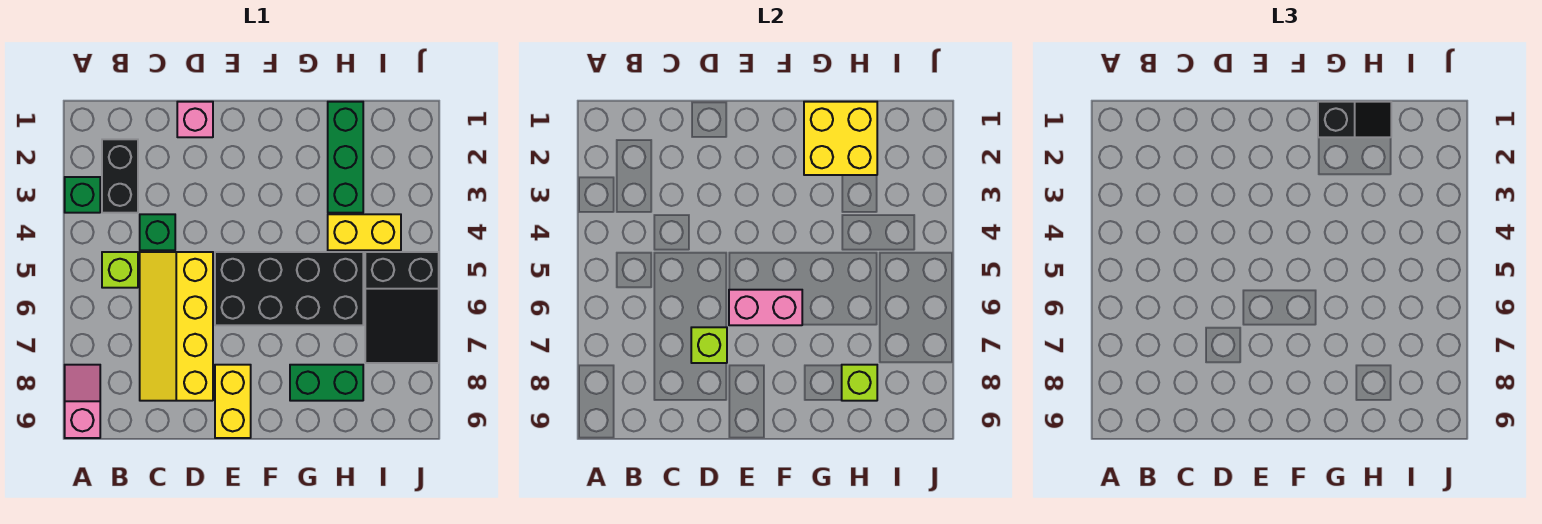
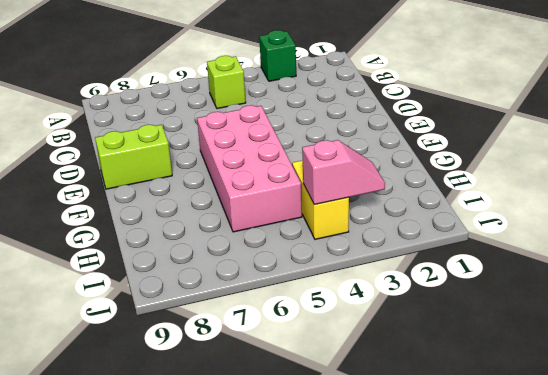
pink brick E5:H6 level 1 -> black brick E5:H6 level 1
lime brick E8:E9 level 1 -> yellow brick E8:E9 level 1
pink slope I3:I4 level 2 top 4 -> pink slope A8:A9 level 1 top 9
none -> black brick B2:B3 level 1
none -> green brick C4 level 1
none -> yellow slope C5:D8 level 1 top D

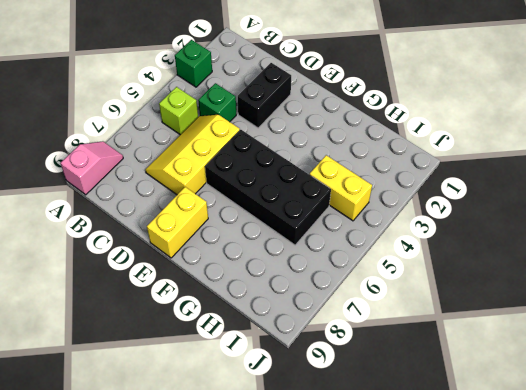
yellow slope C5:D7 level 1 top D -> yellow slope C5:D8 level 1 top D
black brick D2:D3 level 1 -> black brick B2:B3 level 1
none -> pink brick D1 level 1
none -> green brick G8:H8 level 1
none -> green brick H1:H3 level 1

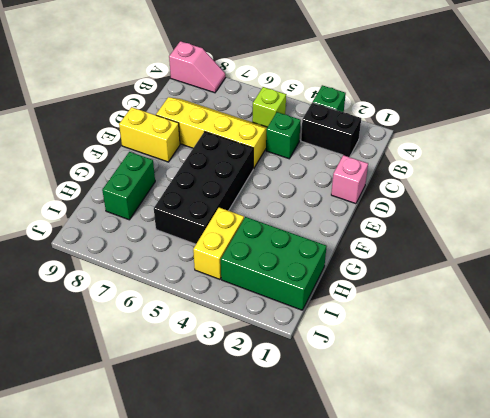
green brick H1:I3 level 1 -> green brick H1:H3 level 1
none -> black slope I5:J7 level 1 top 5
none -> lime brick D7 level 2
none -> pink brick E6:F6 level 2

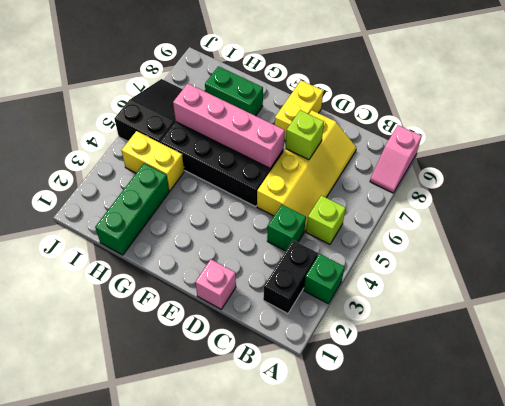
pink brick E6:H6 level 2 -> pink brick E6:F6 level 2
none -> yellow brick G1:H2 level 2
none -> lime brick H8 level 2
none -> black slope G1:H1 level 3 top G

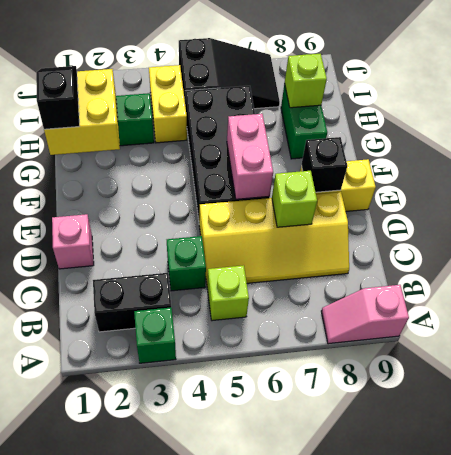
black brick E8 level 2 -> none

